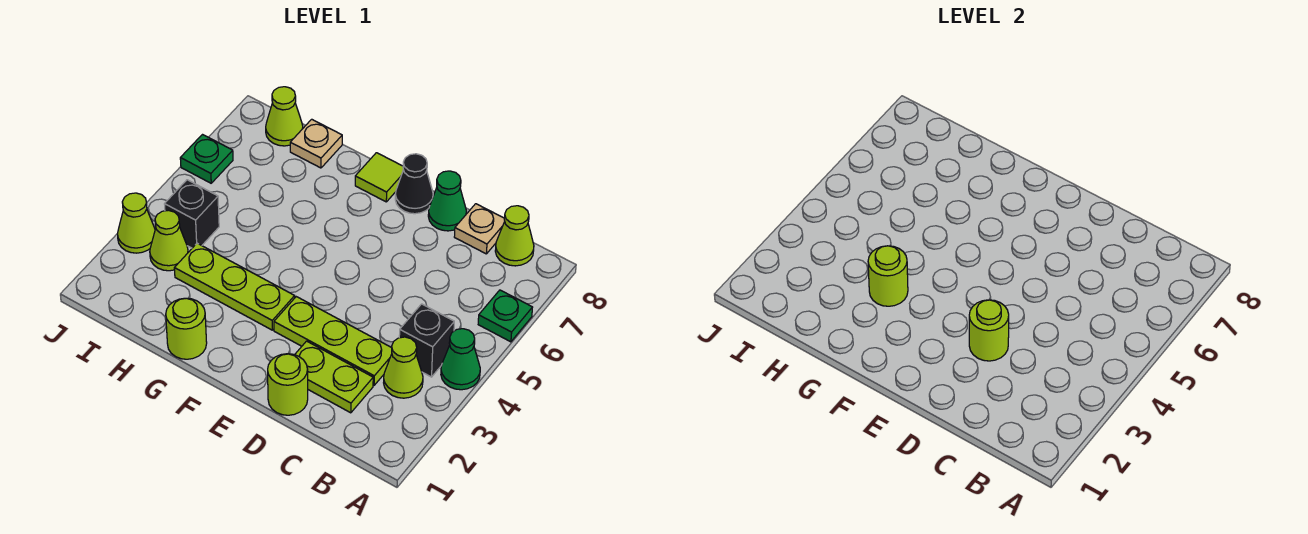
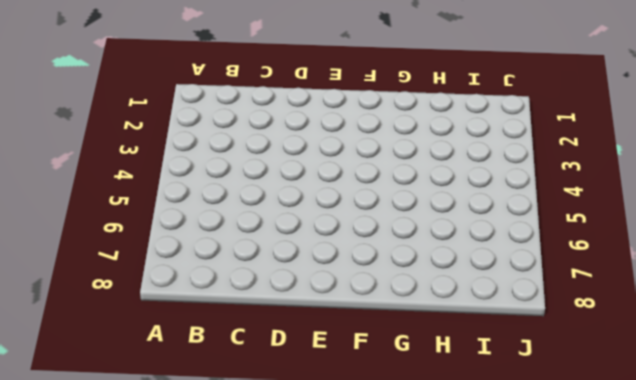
none -> green cone A4 level 1
none -> green plate A6 level 1
none -> lime cone B3 level 1

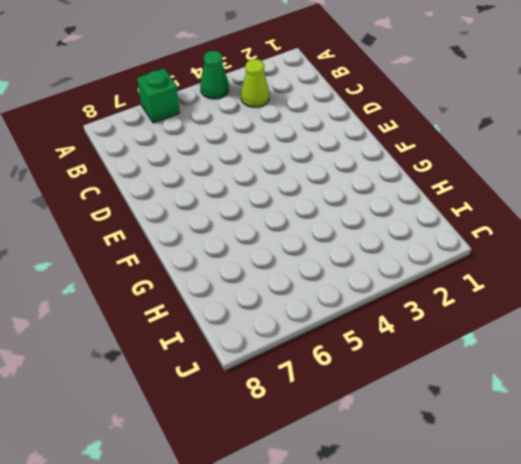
green brick A6 level 1 -> green plate A6 level 1
none -> black brick B4 level 1
none -> lime cone B8 level 1
none -> lime plate C2:D2 level 1

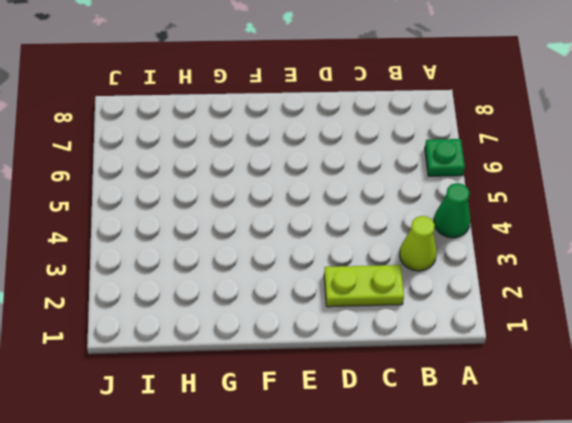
none -> black brick B4 level 1
none -> lime cone B8 level 1
none -> lime plate C3:E3 level 1

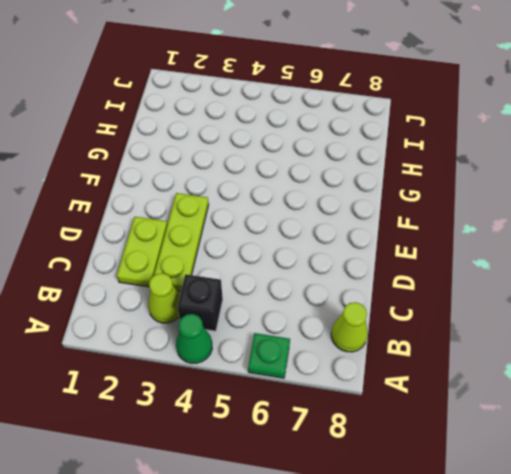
none -> tan plate C8 level 1
none -> lime round brick D1 level 1
none -> green cone D8 level 1

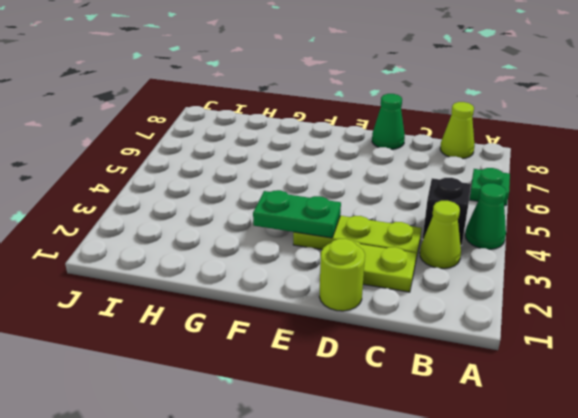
green plate E3:F3 level 2 -> none
none -> tan plate C8 level 1
none -> black cone E8 level 1
none -> lime plate F3:H3 level 1

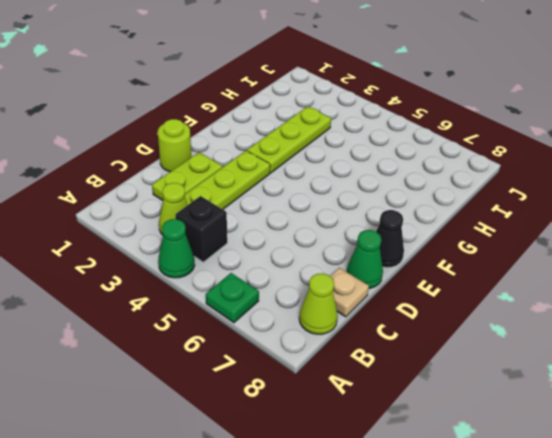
none -> lime tile F8 level 1
none -> lime round brick G1 level 1
none -> tan plate H8 level 1

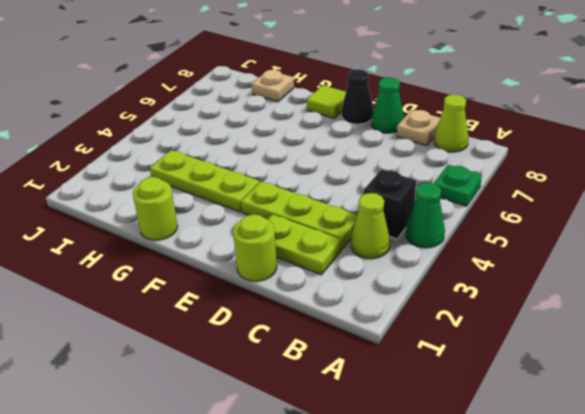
none -> lime cone I3 level 1
none -> black brick I4 level 1
none -> lime cone I8 level 1

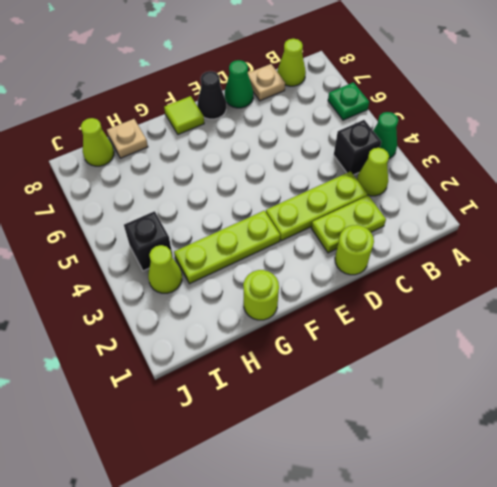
none -> lime cone J3 level 1
none -> green plate J6 level 1
none -> lime round brick D3 level 2

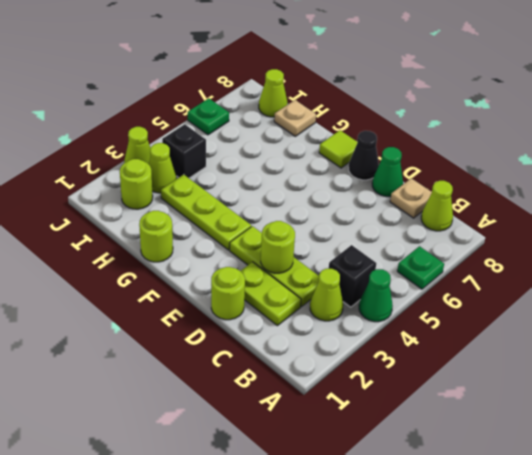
lime round brick I2 level 1 -> lime round brick G3 level 2

